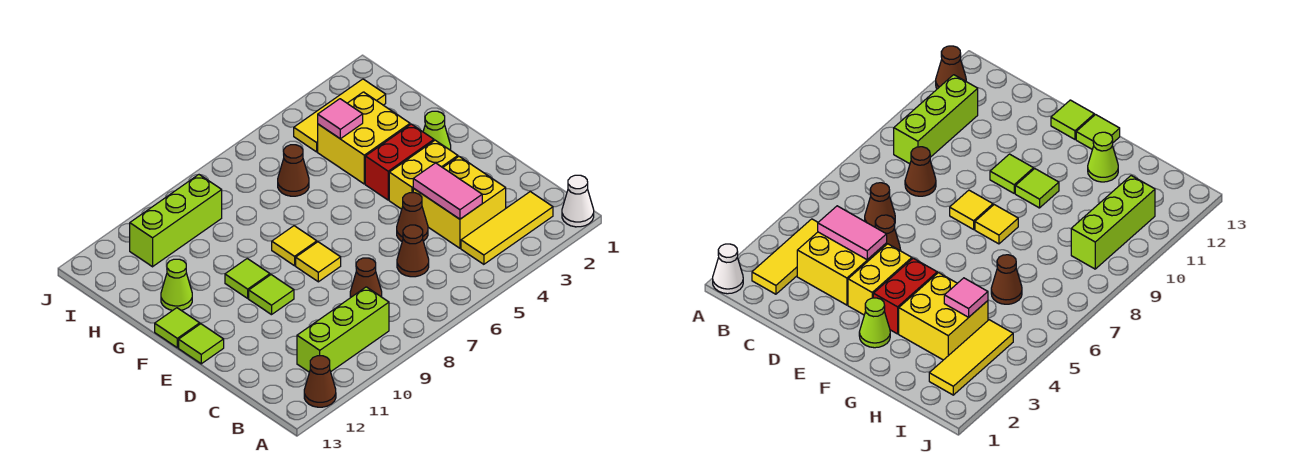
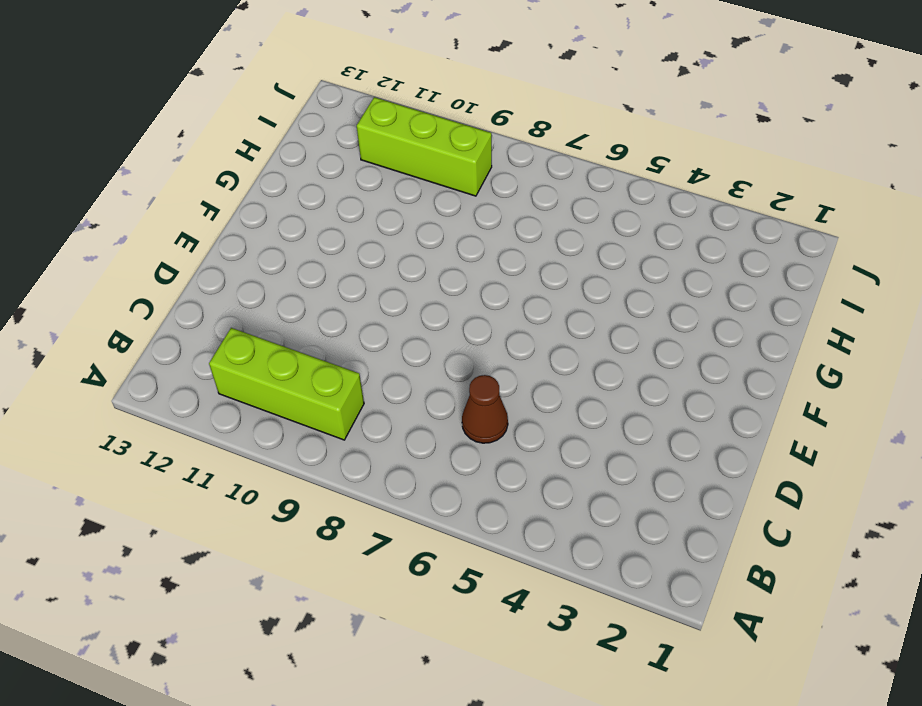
none -> white cone A1 level 1
none -> brown cone A12 level 1
none -> yellow tile B2:B4 level 1

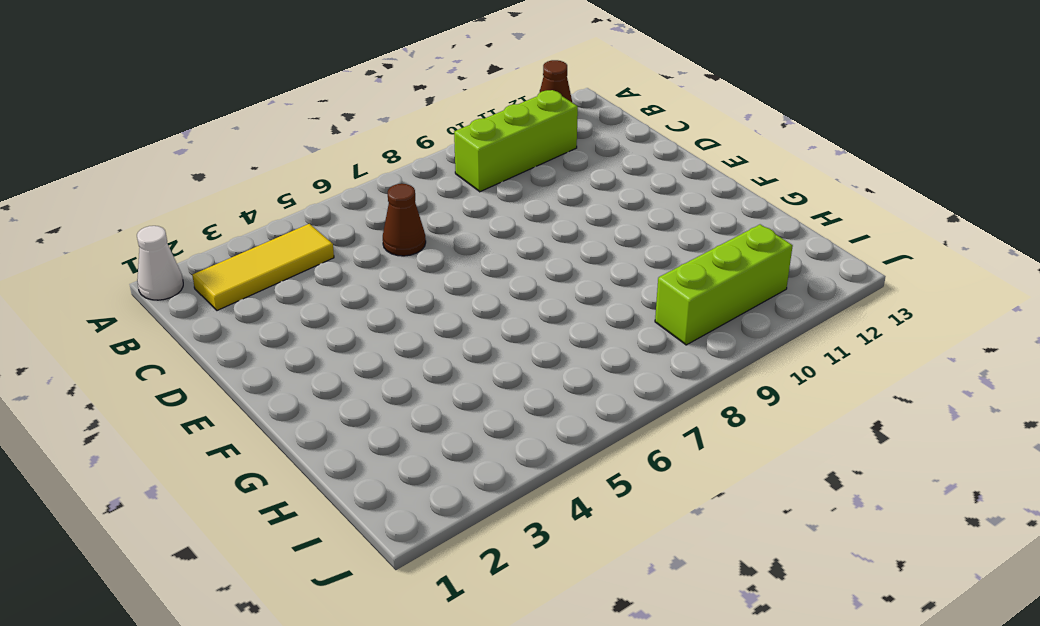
none -> yellow brick C3:D4 level 1
none -> brown cone C8 level 1
none -> brown cone D5 level 1

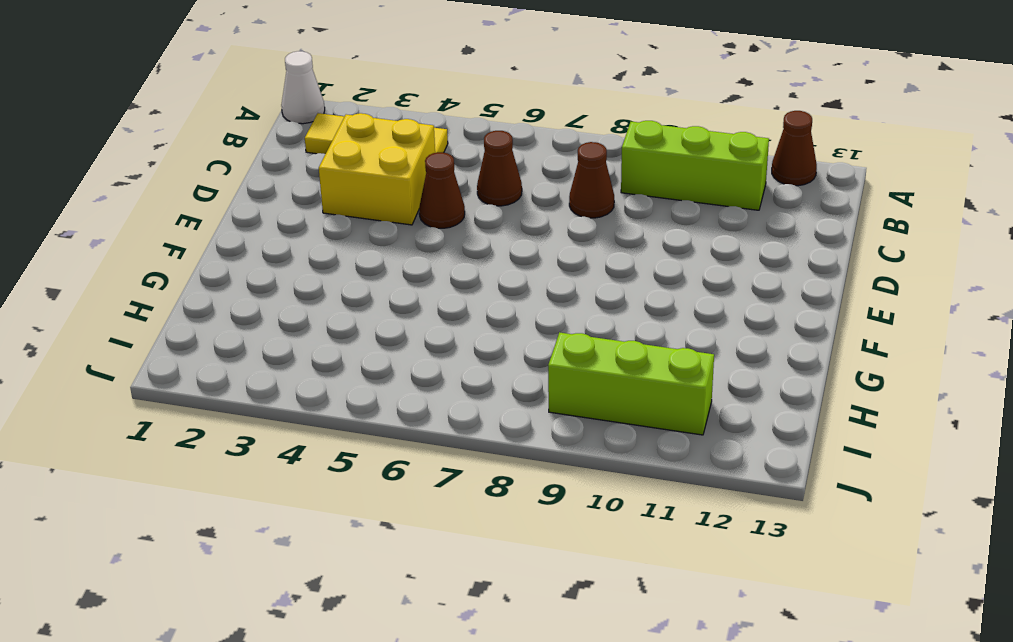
none -> yellow brick E3:E4 level 1
none -> yellow tile E8 level 1
none -> lime tile E10 level 1

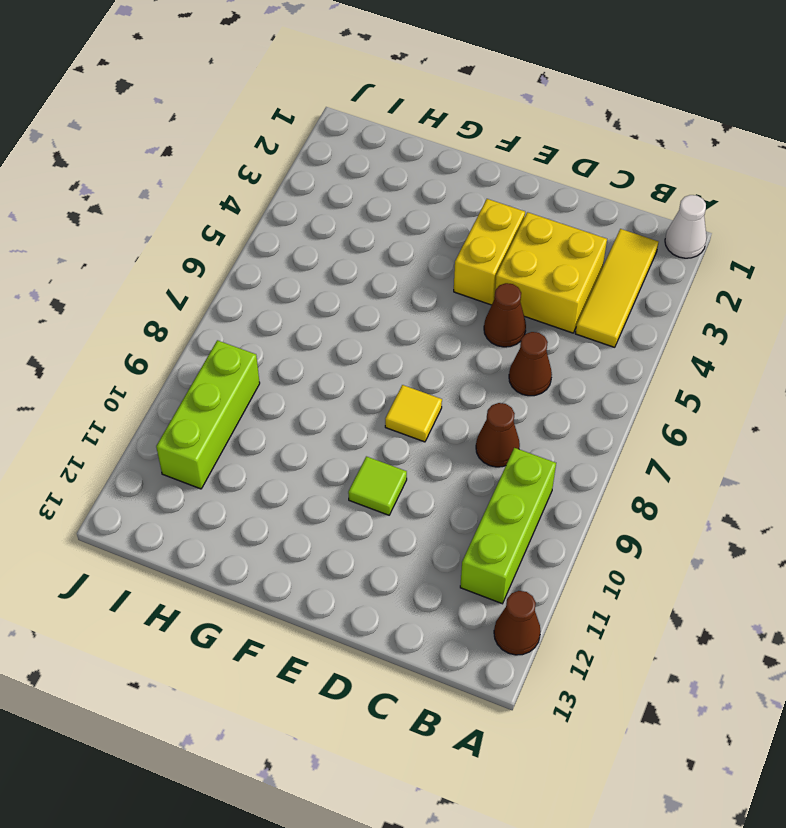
none -> lime tile E13 level 1
none -> lime cone F2 level 1
none -> red brick F3:F4 level 1

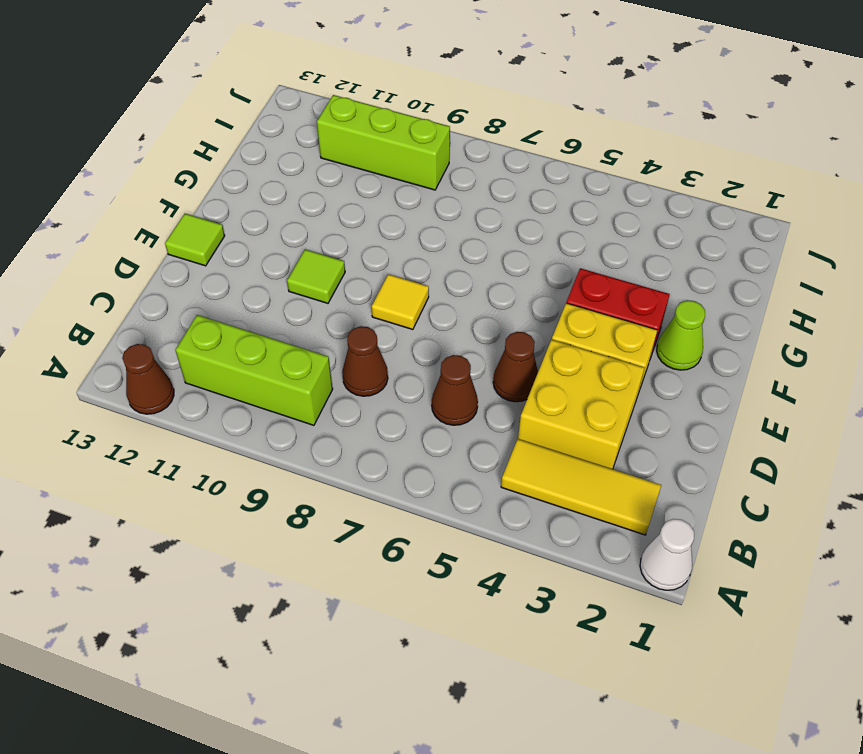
none -> yellow tile F8 level 1
none -> lime tile F10 level 1
none -> lime tile F13 level 1

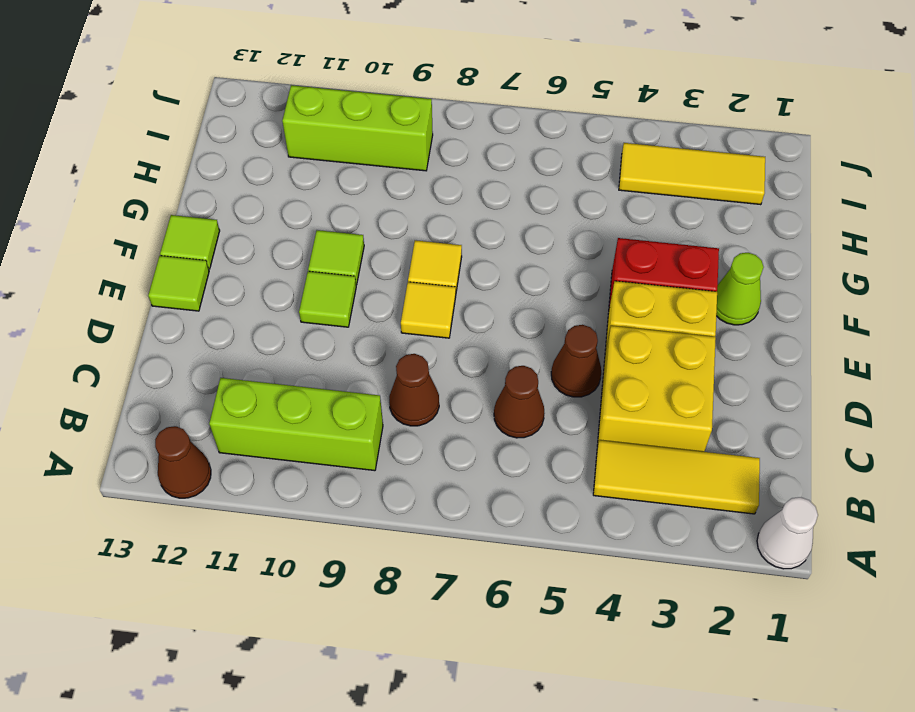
none -> yellow brick G3:H4 level 1
none -> lime cone G12 level 1
none -> brown cone H6 level 1

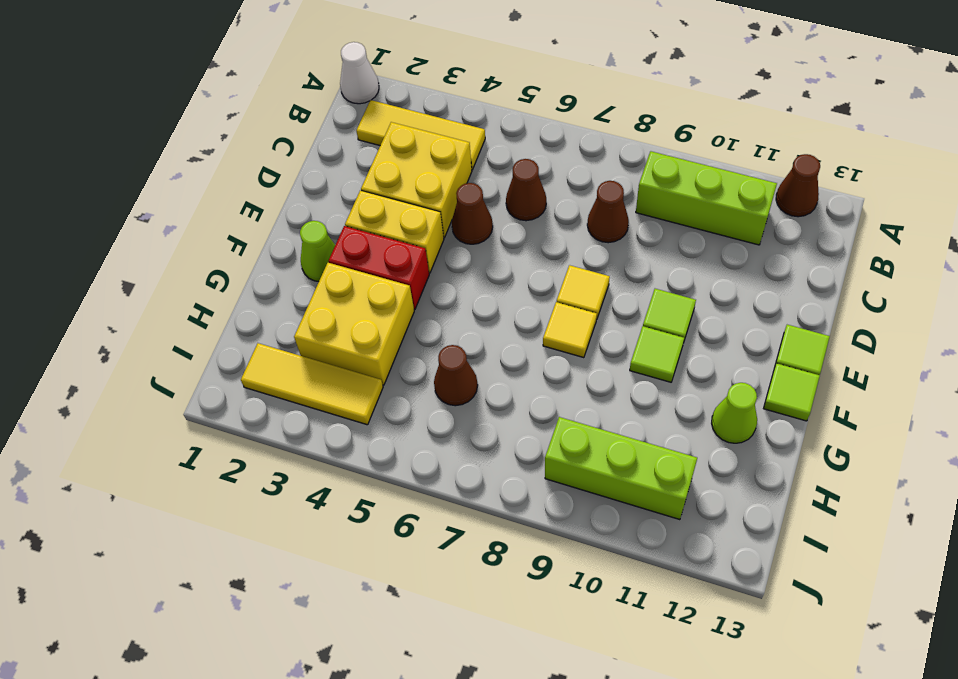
none -> pink tile C4:D4 level 2
none -> pink tile H4 level 2

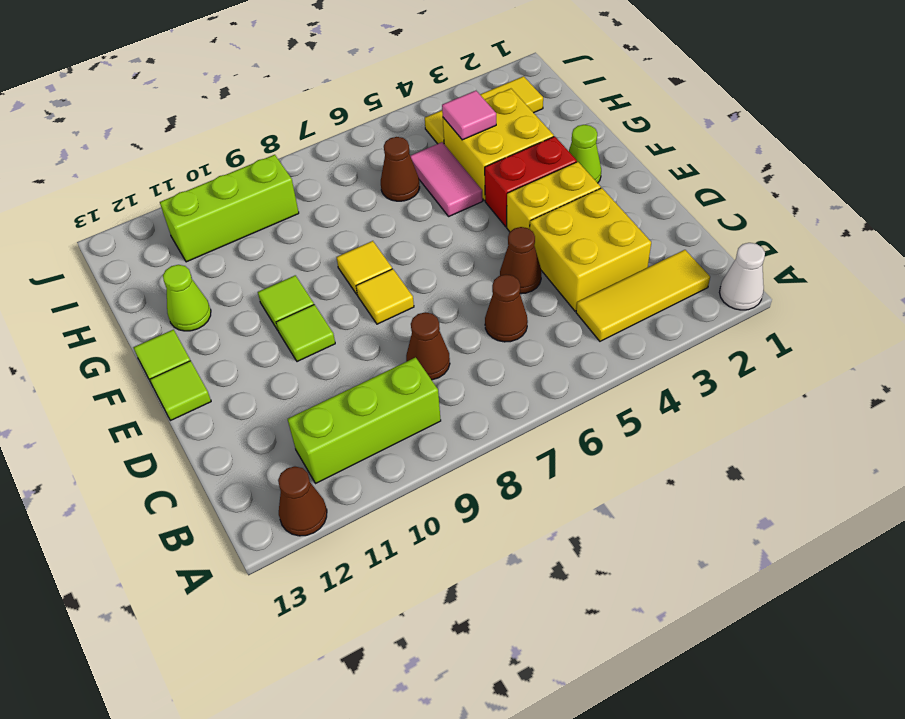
pink tile G5:H5 level 1 -> pink tile C4:D4 level 2

